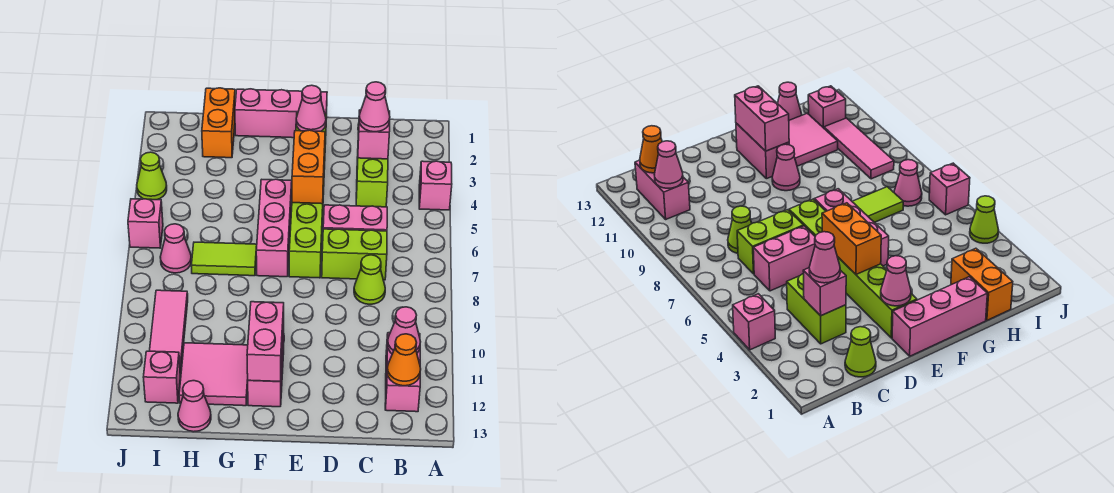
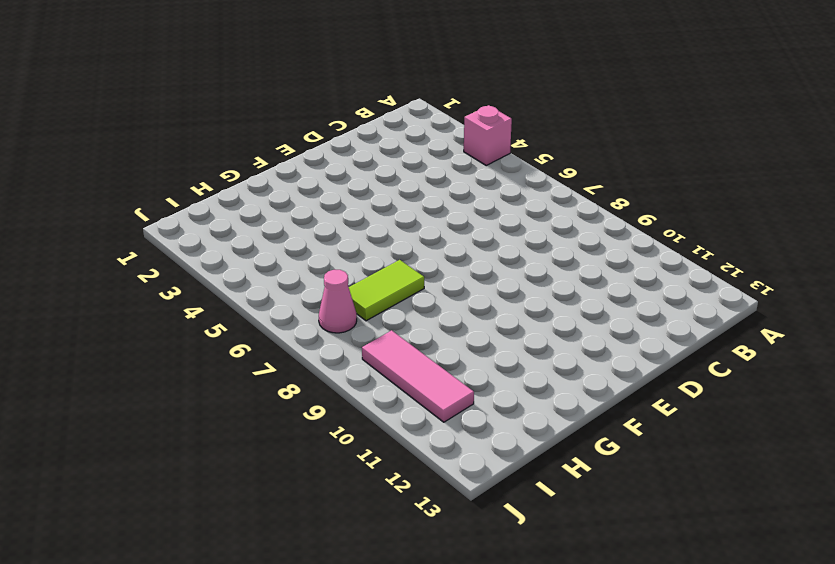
none -> pink brick B11:B12 level 1
none -> lime cone C1 level 1
none -> lime brick C3:C4 level 1

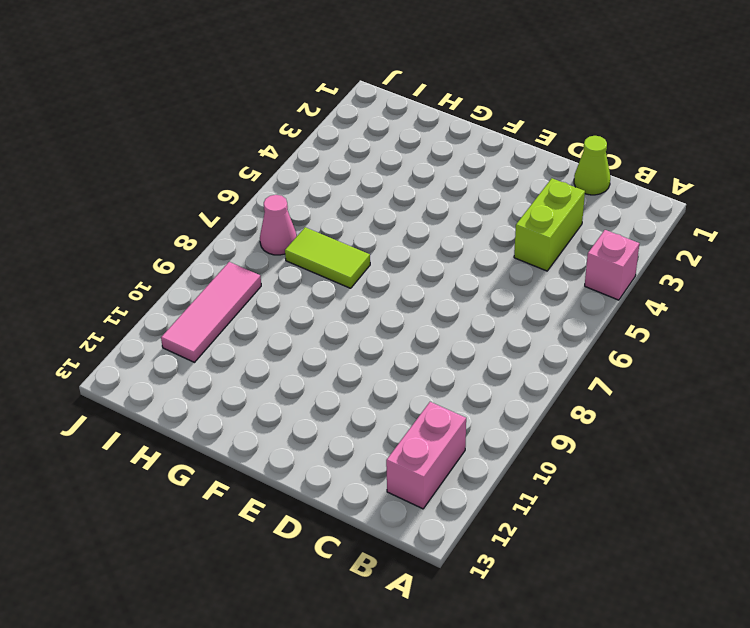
none -> pink brick C6:D6 level 1
none -> lime brick C7:D7 level 1
none -> lime cone C8 level 1

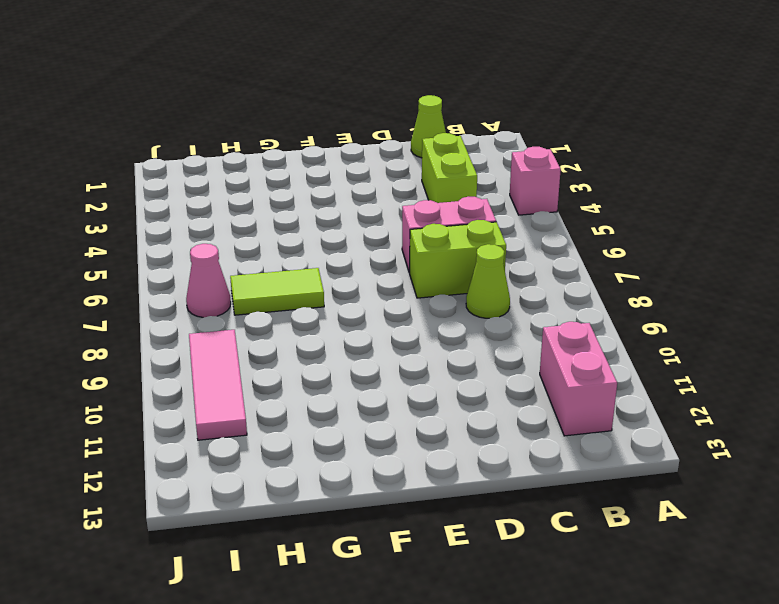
none -> pink brick E1:G1 level 1
none -> lime brick E2:E7 level 1
none -> pink brick F5:F7 level 1

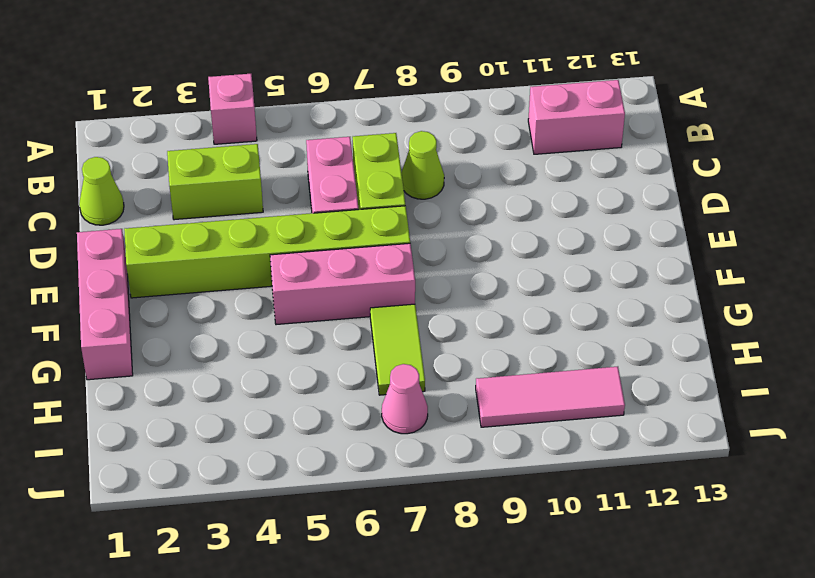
none -> pink cone F10 level 1
none -> pink brick F11:F12 level 1
none -> pink tile G11:H12 level 1

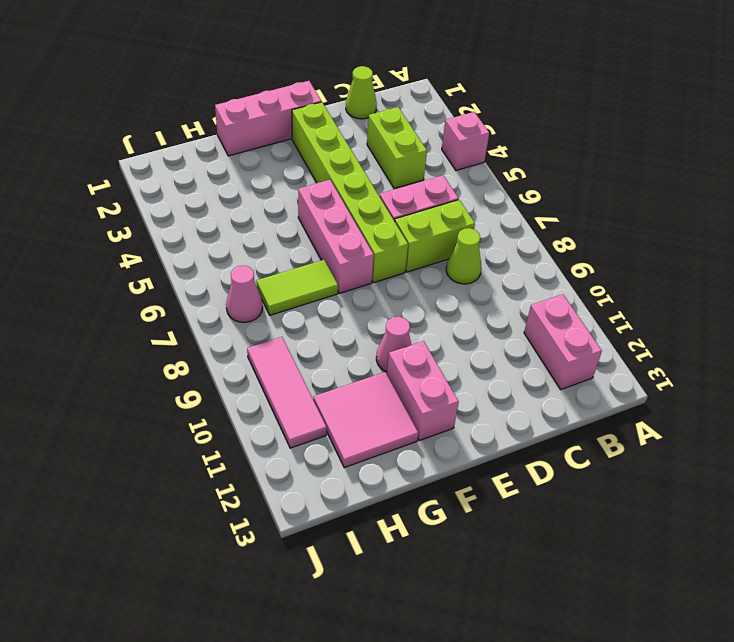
none -> orange brick H1:H2 level 1
none -> pink cone H13 level 1
none -> pink brick I12 level 1

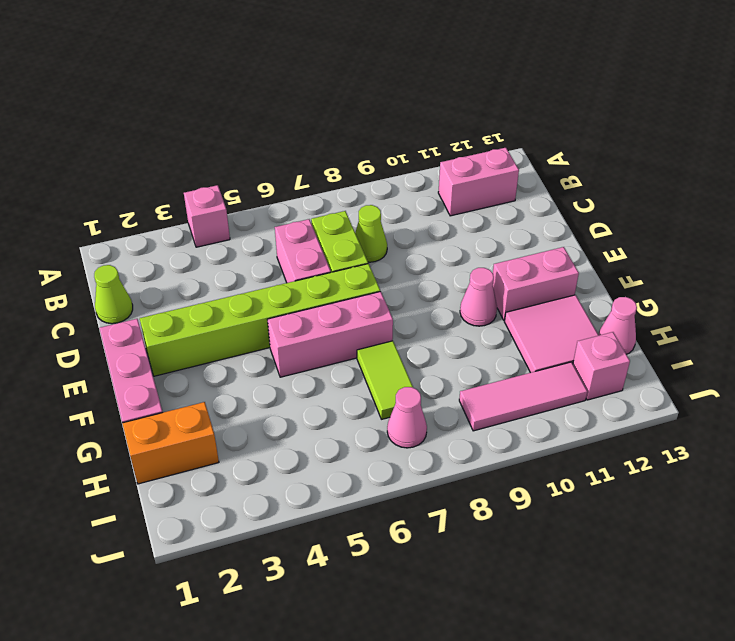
none -> lime brick C3:C4 level 1
none -> lime cone J4 level 1
none -> pink brick J6 level 1

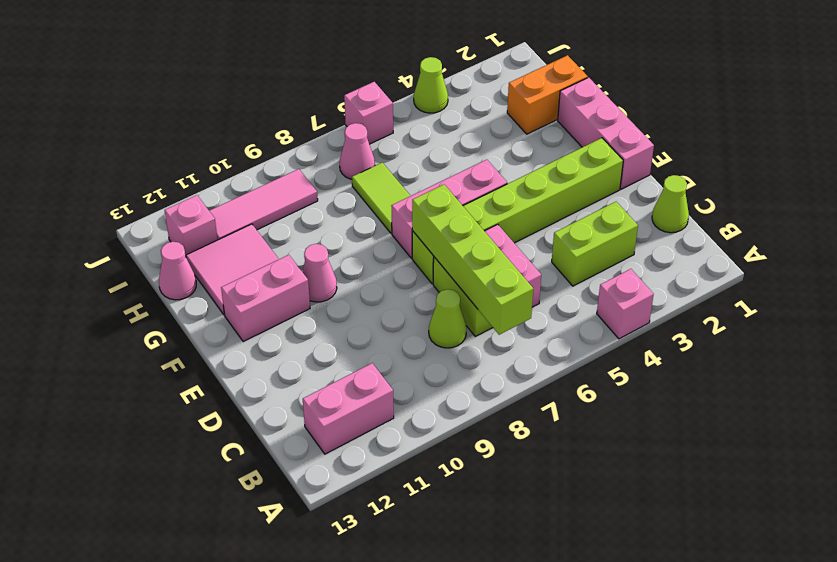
lime brick B7:E7 level 2 -> none
none -> pink cone B11 level 2
none -> orange cone B12 level 2
none -> pink brick C3 level 2

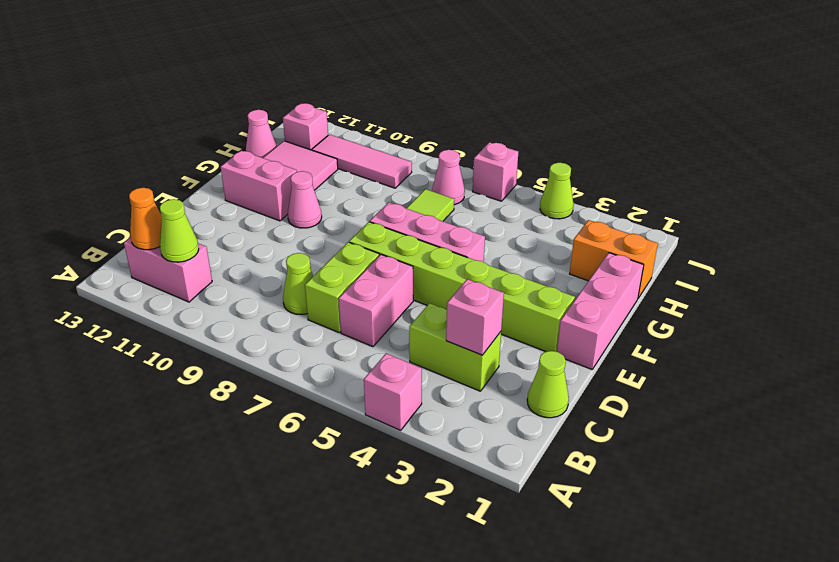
lime cone B11 level 2 -> pink cone B11 level 2
none -> pink cone E2 level 2
none -> orange brick E4:E5 level 2
none -> pink brick F11:F12 level 2

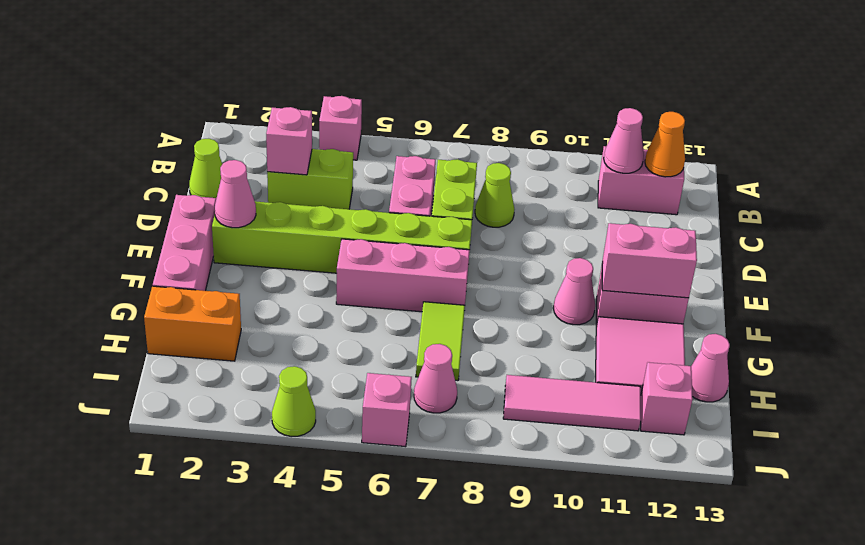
none -> orange brick E4:E5 level 2
none -> pink cone C3 level 3

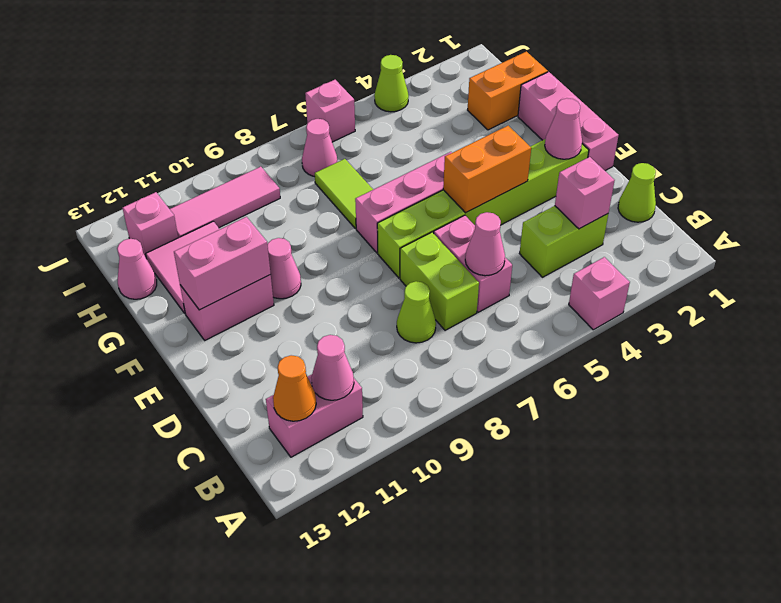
pink cone C6 level 2 -> pink cone C3 level 3

